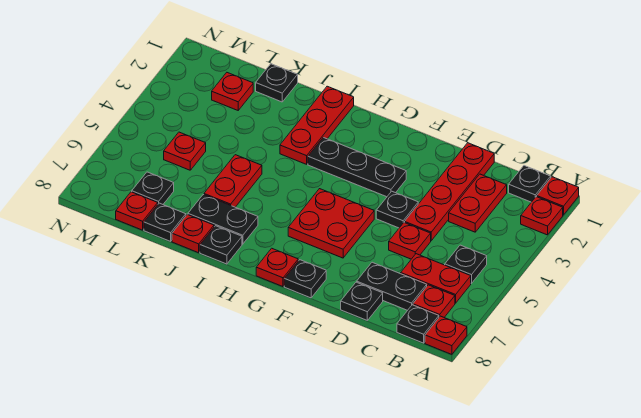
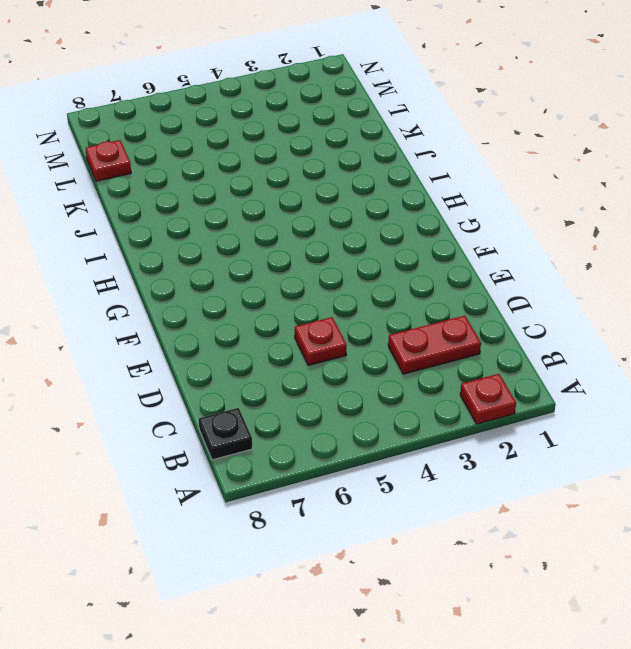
none -> red plate A1 level 1
none -> red plate A8 level 1
none -> black plate B1 level 1

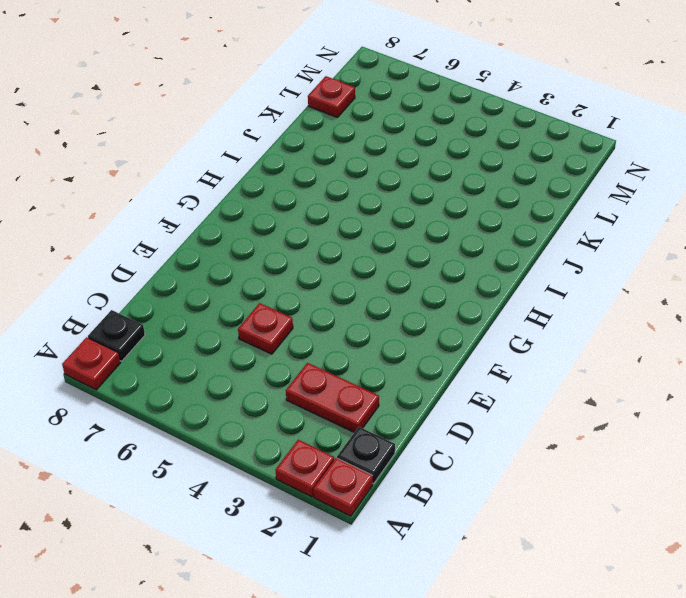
none -> black plate B5 level 1
none -> red plate B6:C6 level 1
none -> red plate B7 level 1

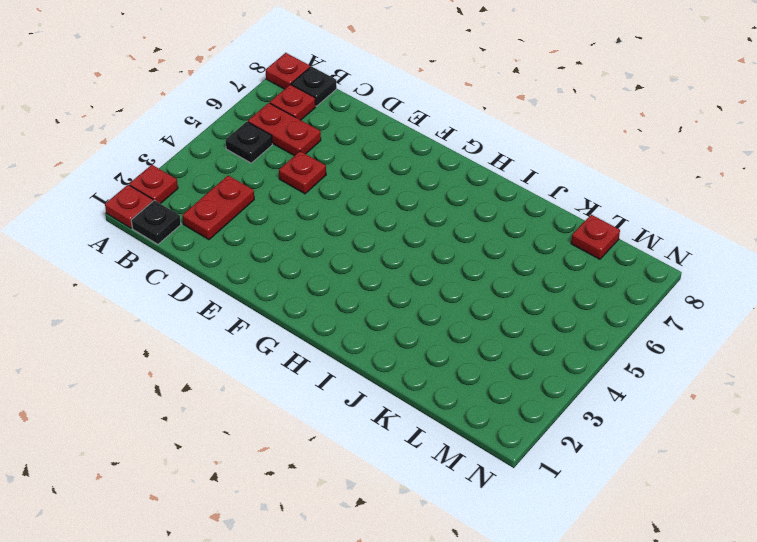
none -> black plate C7:D7 level 1
none -> red plate D1:D4 level 1
none -> black plate D8 level 1

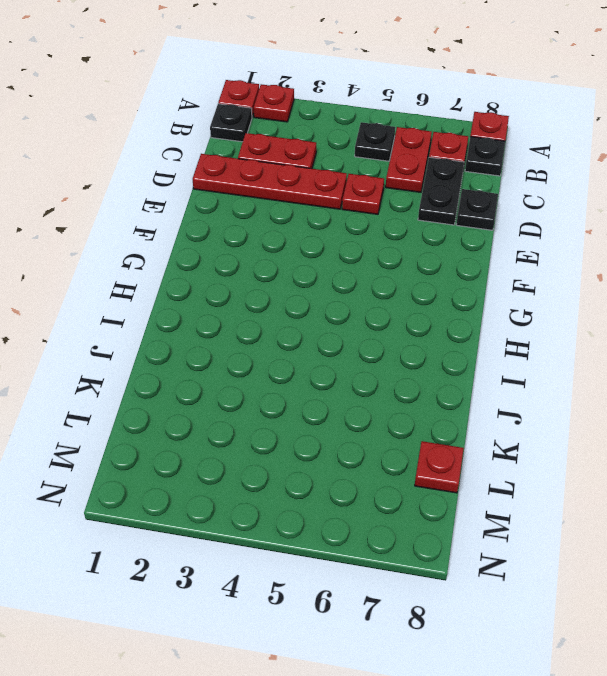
none -> black plate E4 level 1
none -> black plate F3:H3 level 1
none -> red plate F5:G6 level 1

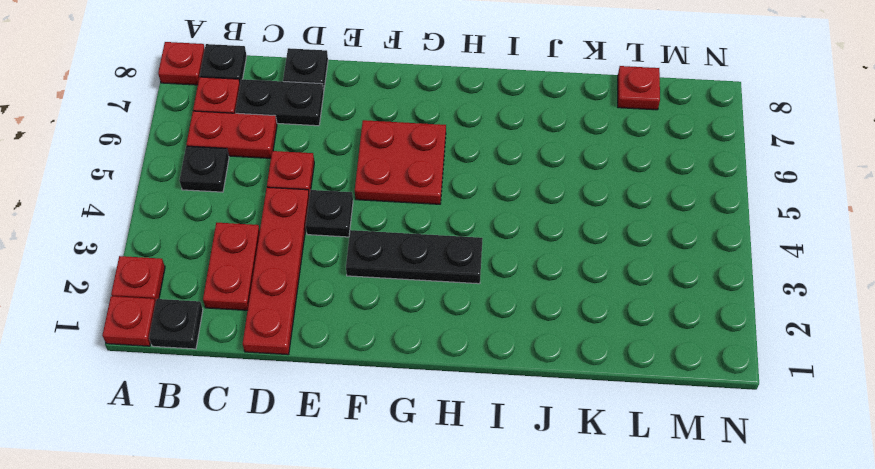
none -> black plate F8 level 1
none -> red plate G8 level 1
none -> red plate I1:I3 level 1

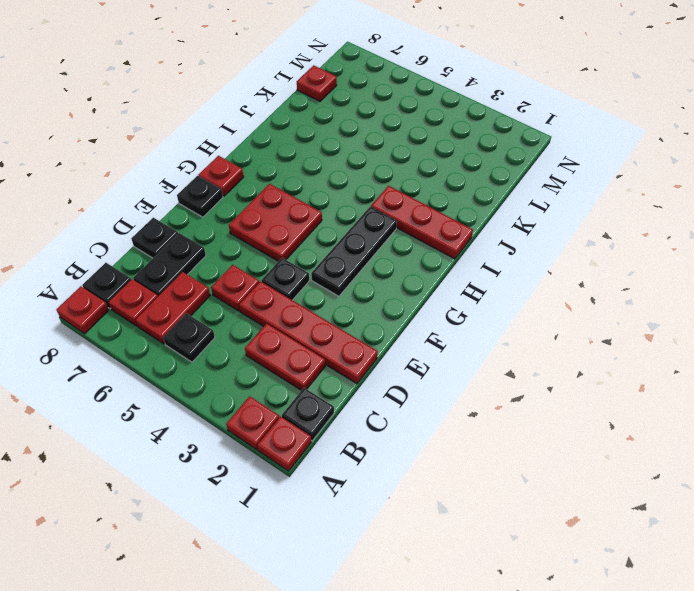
none -> black plate I7:J7 level 1
none -> black plate I8 level 1
none -> red plate J5:J6 level 1

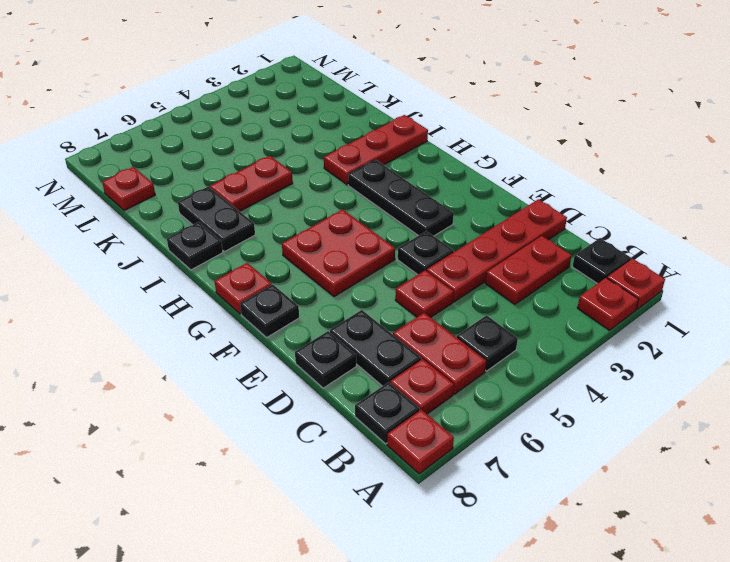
none -> red plate J8 level 1
none -> black plate K1 level 1
none -> black plate K8 level 1

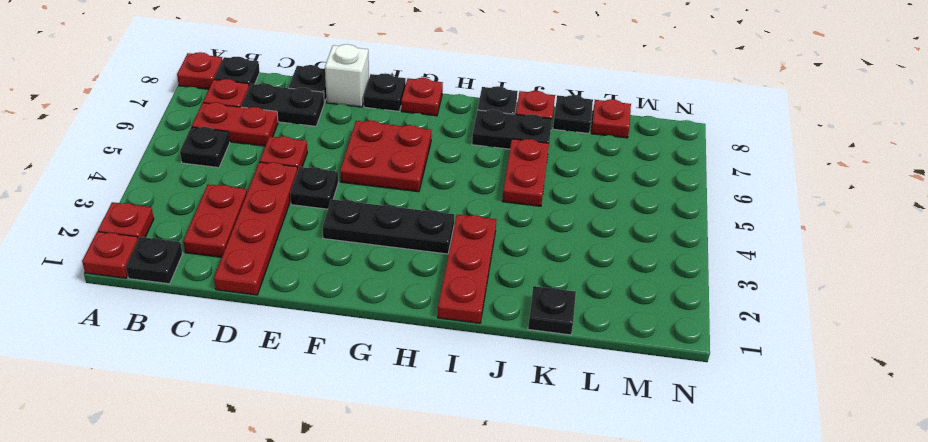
white brick E8 level 1 -> none
none -> red plate L2 level 1
none -> red plate L5 level 1
none -> black plate L7 level 1

